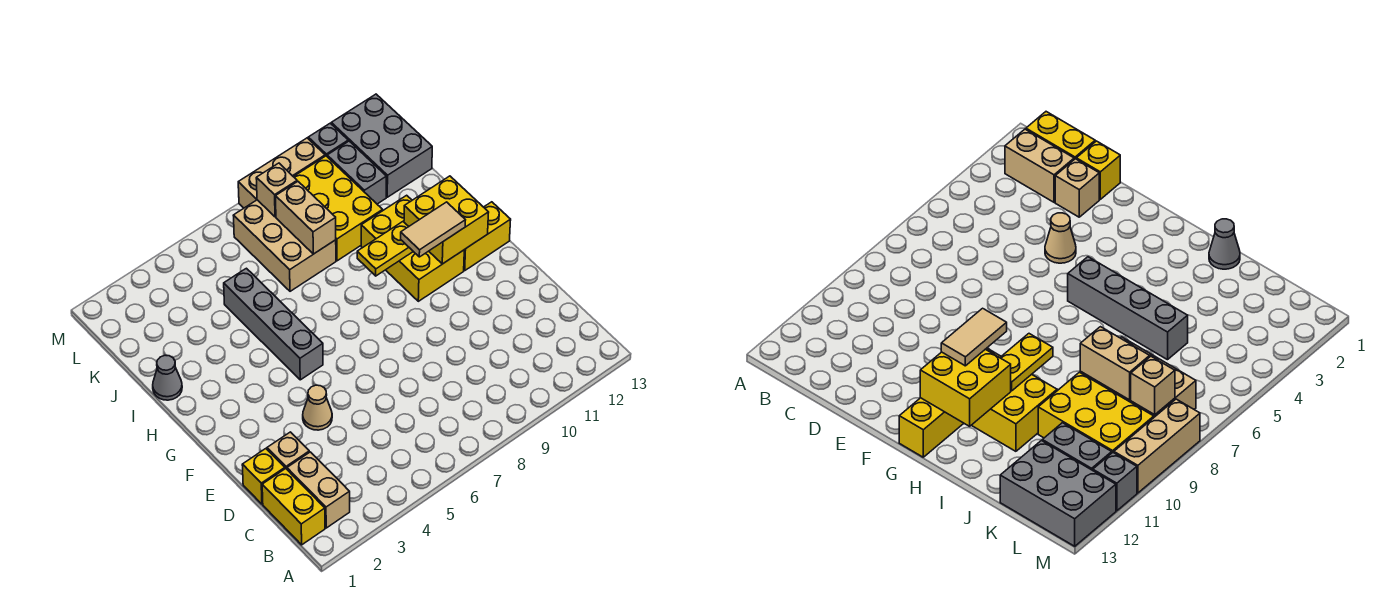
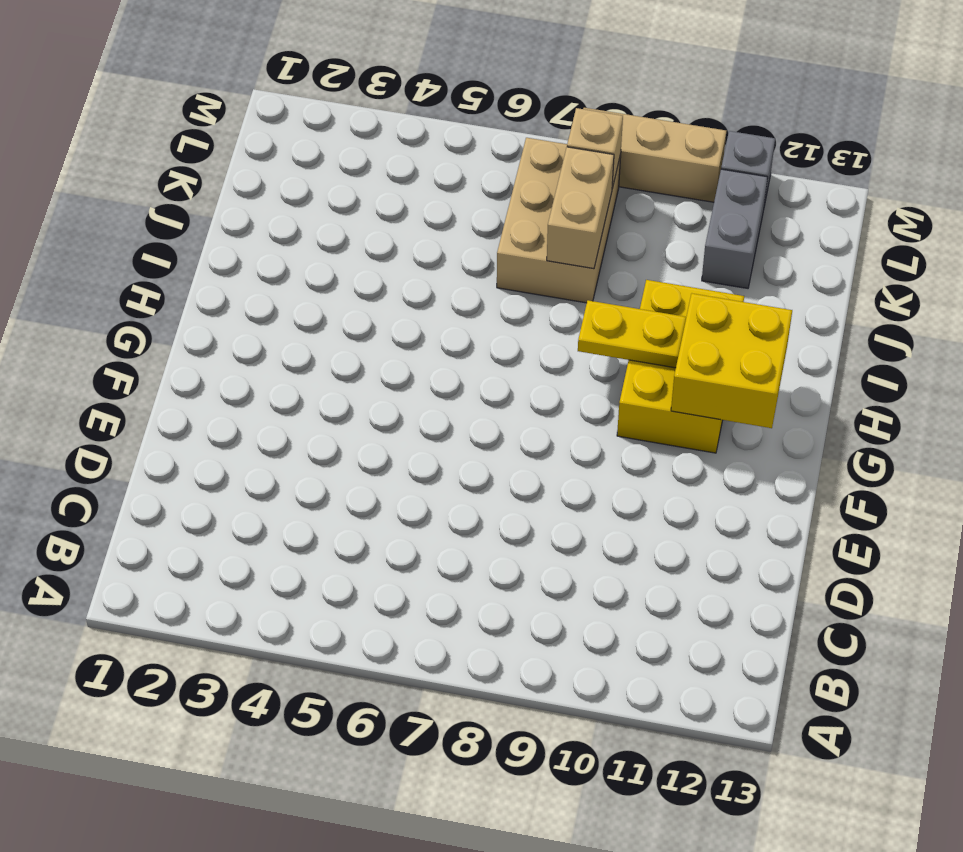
none -> yellow brick B1:C1 level 1
none -> tan brick B2:C2 level 1
none -> yellow brick D1 level 1

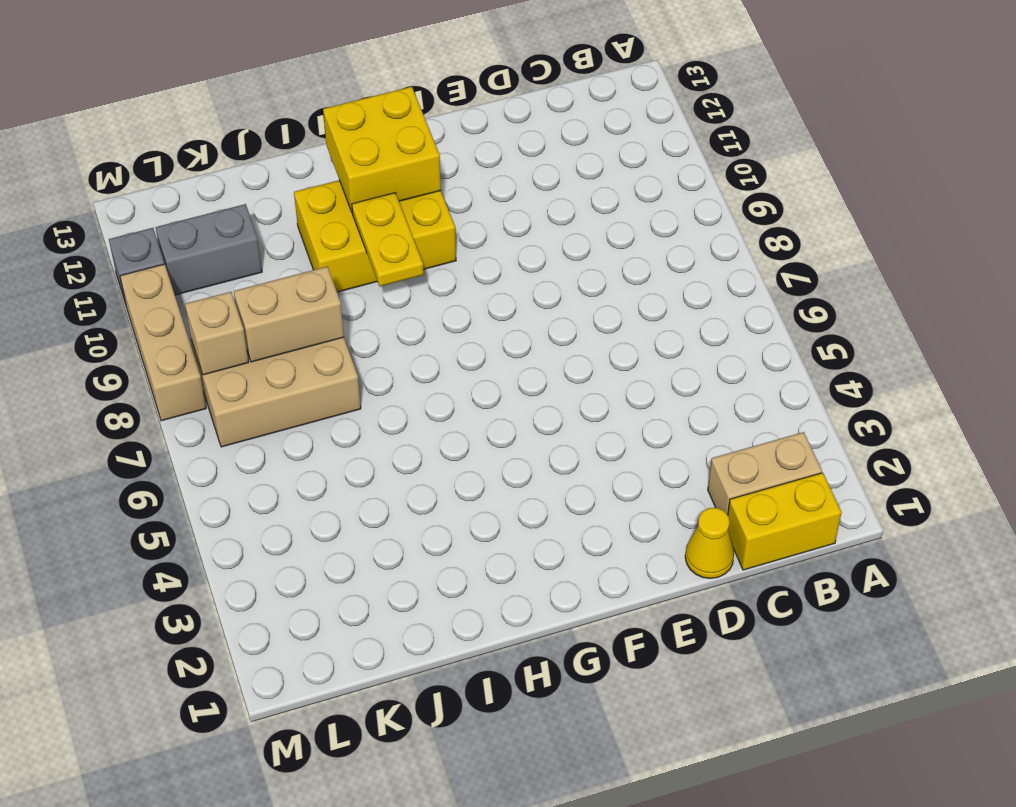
yellow cone D1 level 1 -> yellow brick D1 level 1
none -> tan brick D2 level 1
none -> tan cone E4 level 1
none -> grey brick G5:J5 level 1

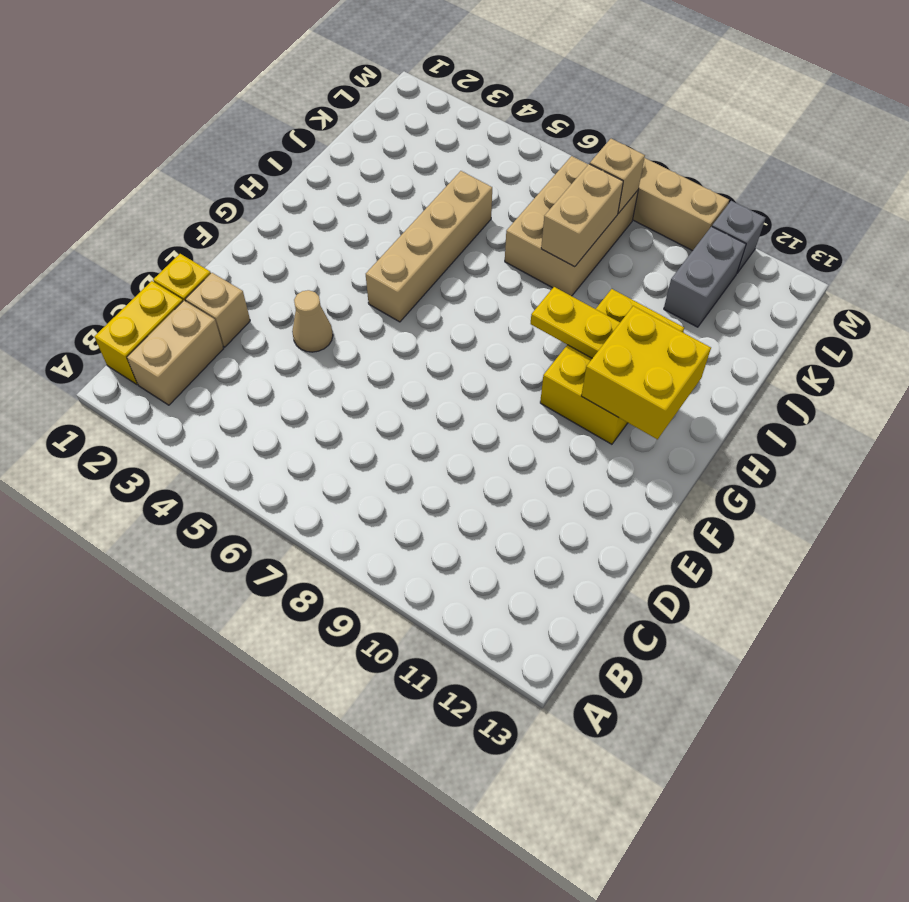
tan brick G5:J5 level 1 -> grey brick G5:J5 level 1
none -> yellow brick G12:G13 level 1
none -> grey cone I1 level 1
none -> yellow brick J9:L10 level 1

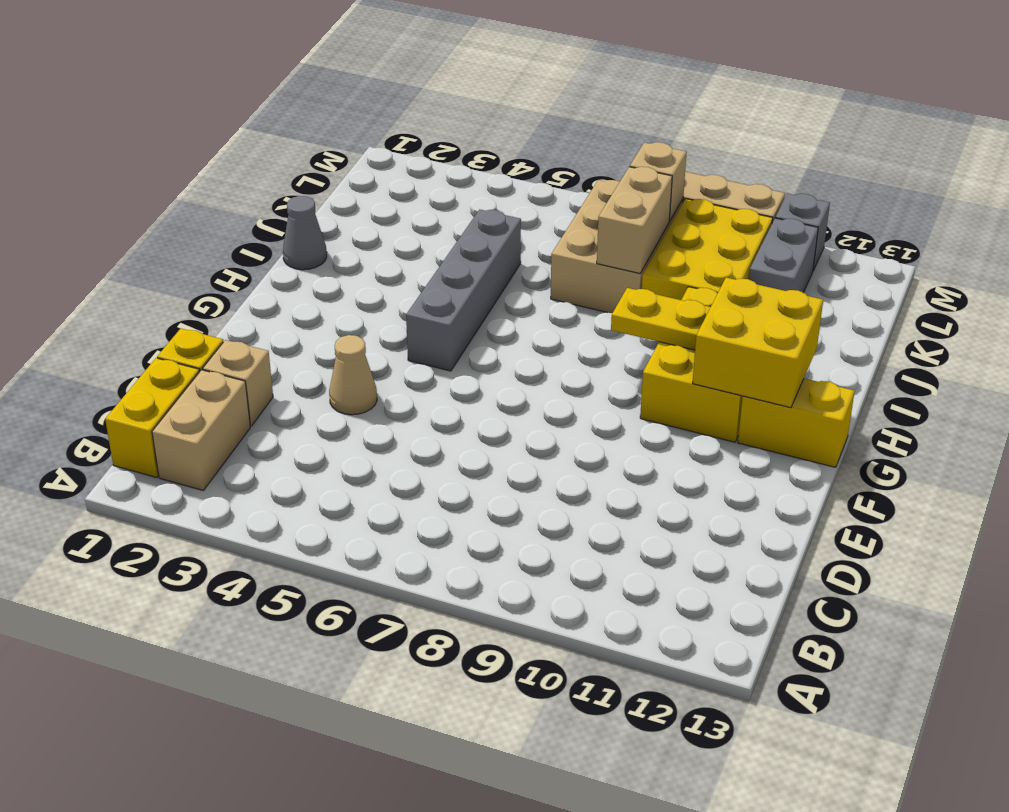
none -> grey brick K12:M13 level 1
none -> tan tile G10:G11 level 3

